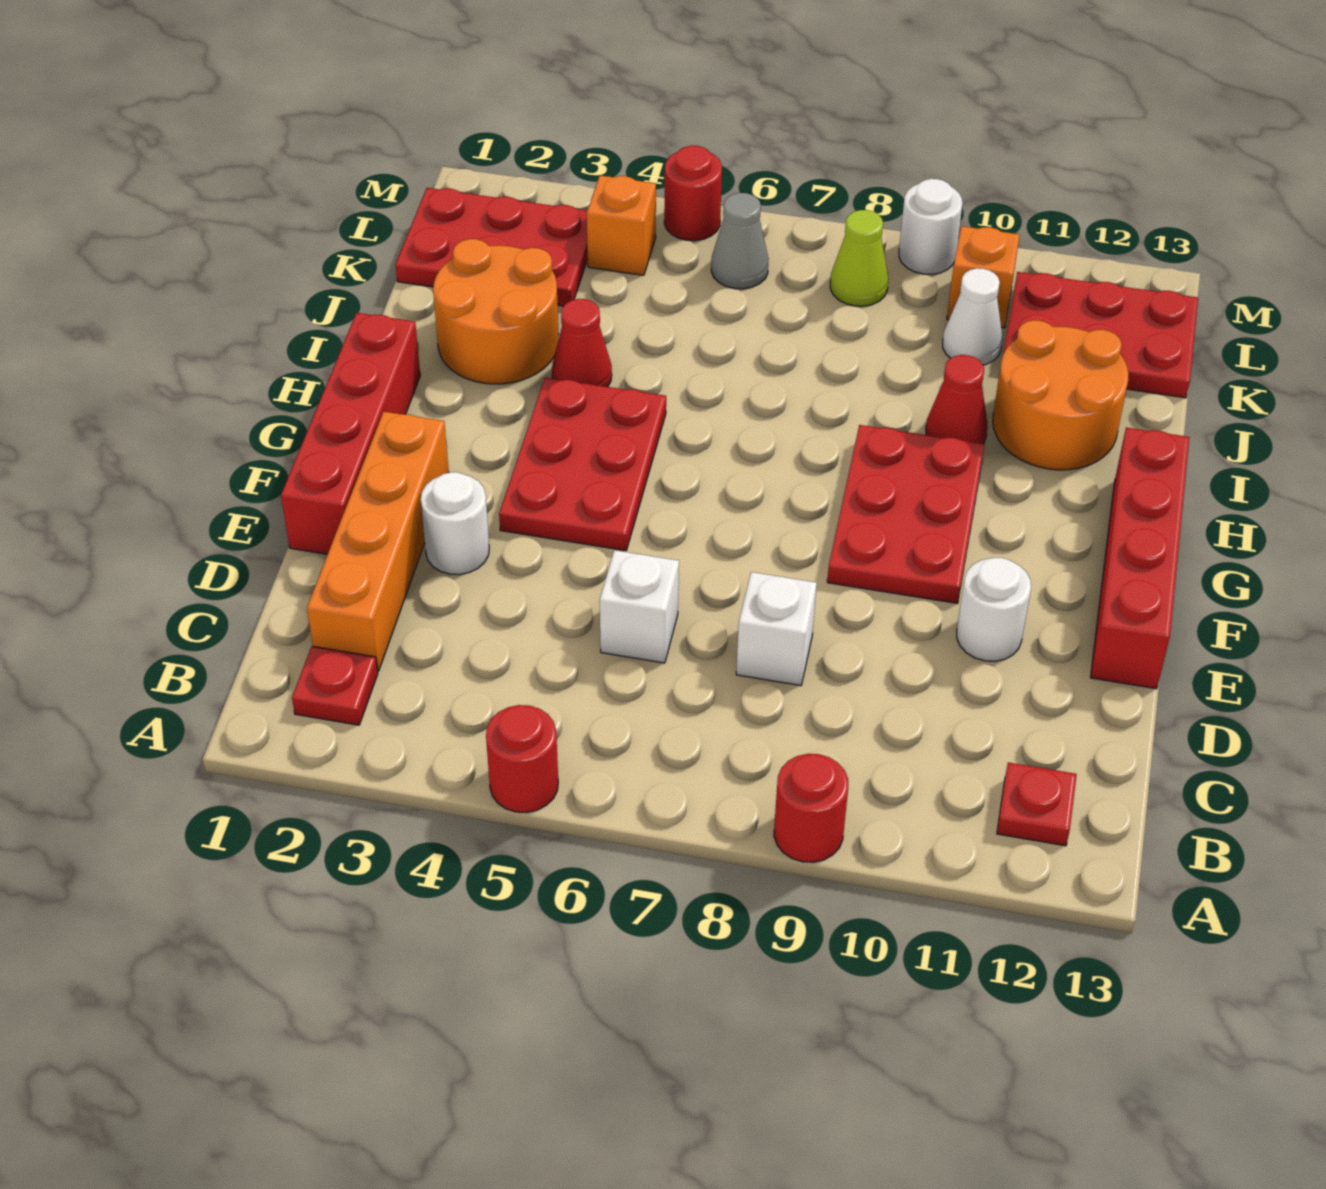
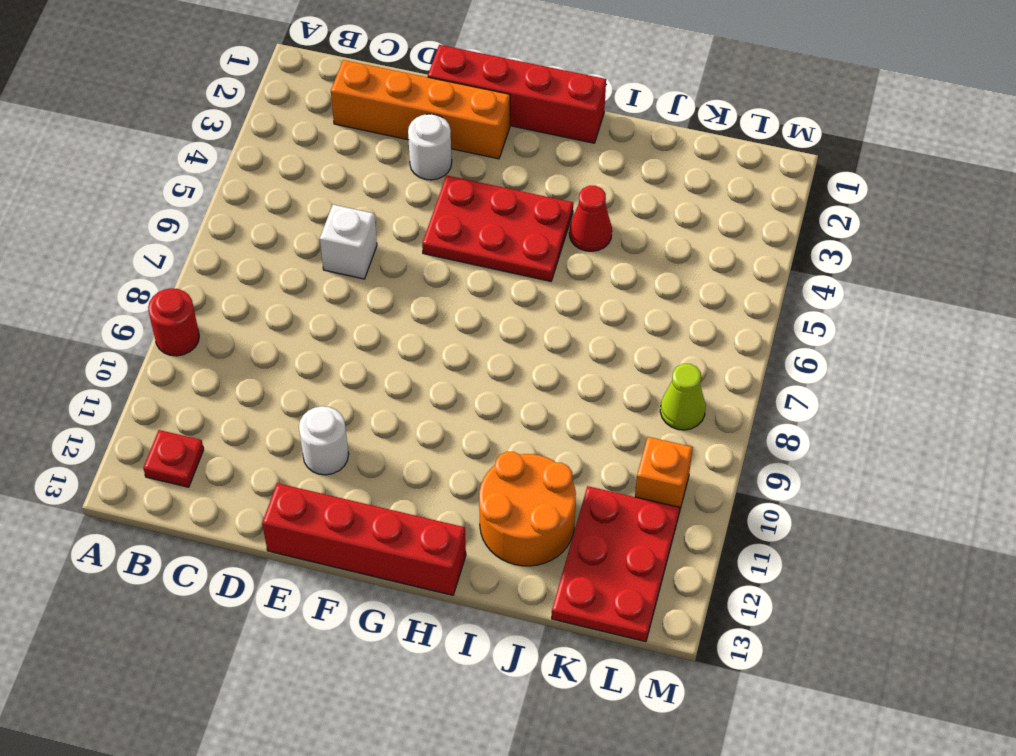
none -> red round brick A5 level 1
none -> red plate B2 level 1
none -> white brick D8 level 1

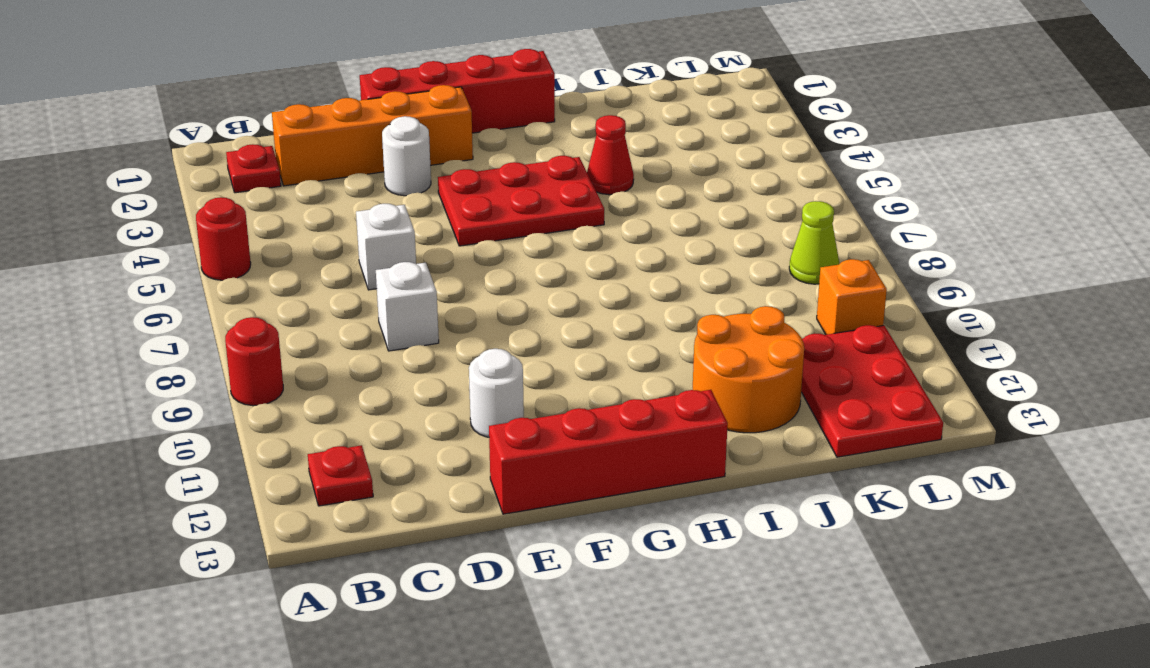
none -> red plate F9:H10 level 1
none -> orange round brick I2:J3 level 1
none -> red cone I10 level 1

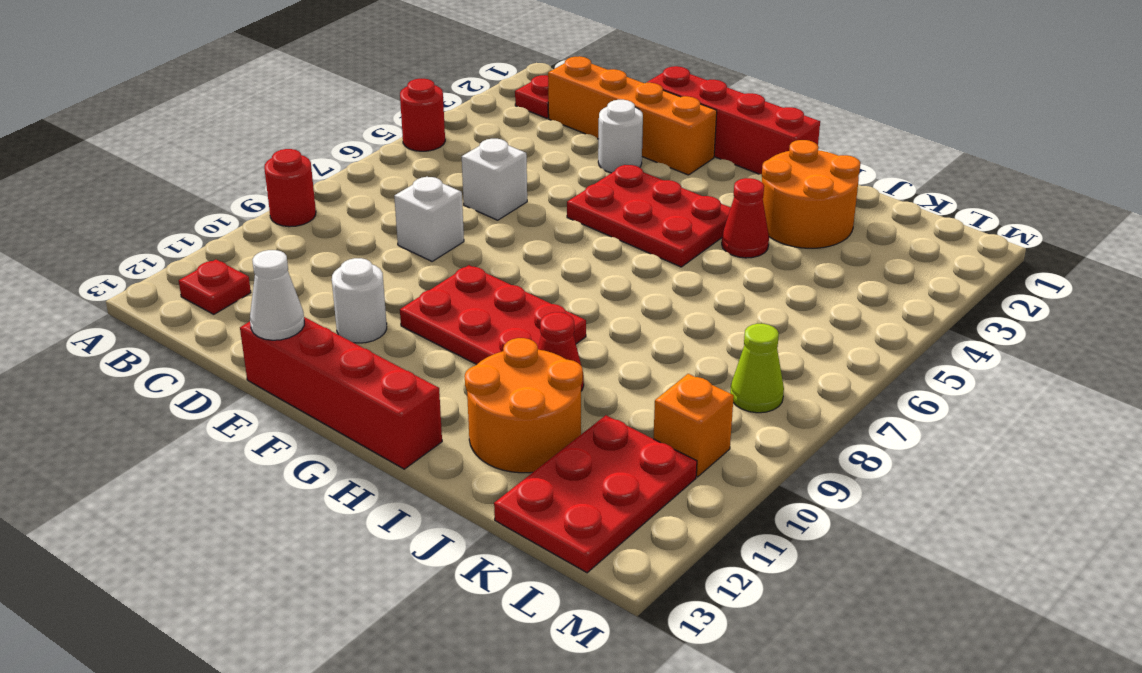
white cone E13 level 2 -> white cone K10 level 1
none -> red plate K1:L3 level 1
none -> orange brick L4 level 1
none -> grey cone L6 level 1

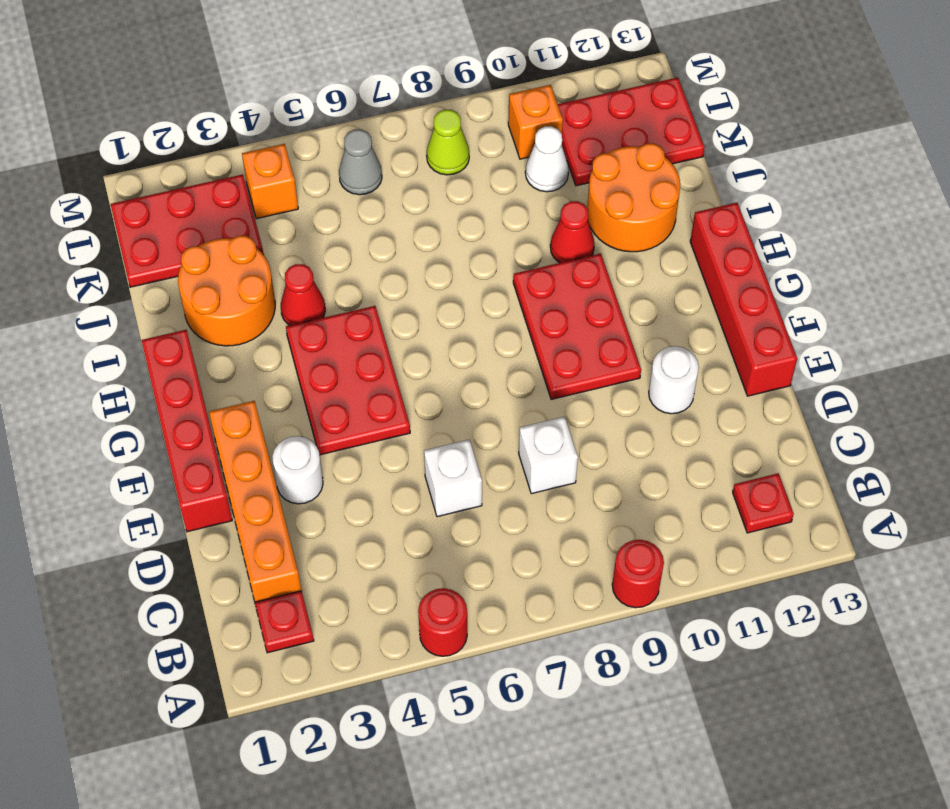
none -> red round brick M5 level 1
none -> white round brick M9 level 1

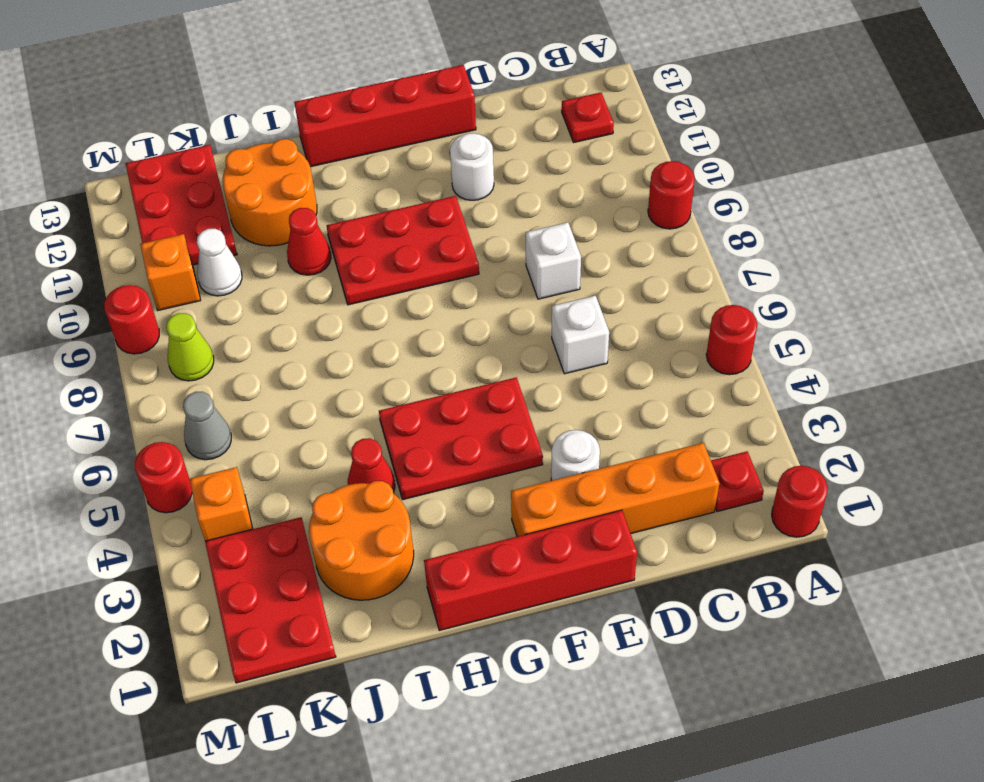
red round brick A1 level 1 -> none
red round brick M9 level 1 -> white round brick M9 level 1

